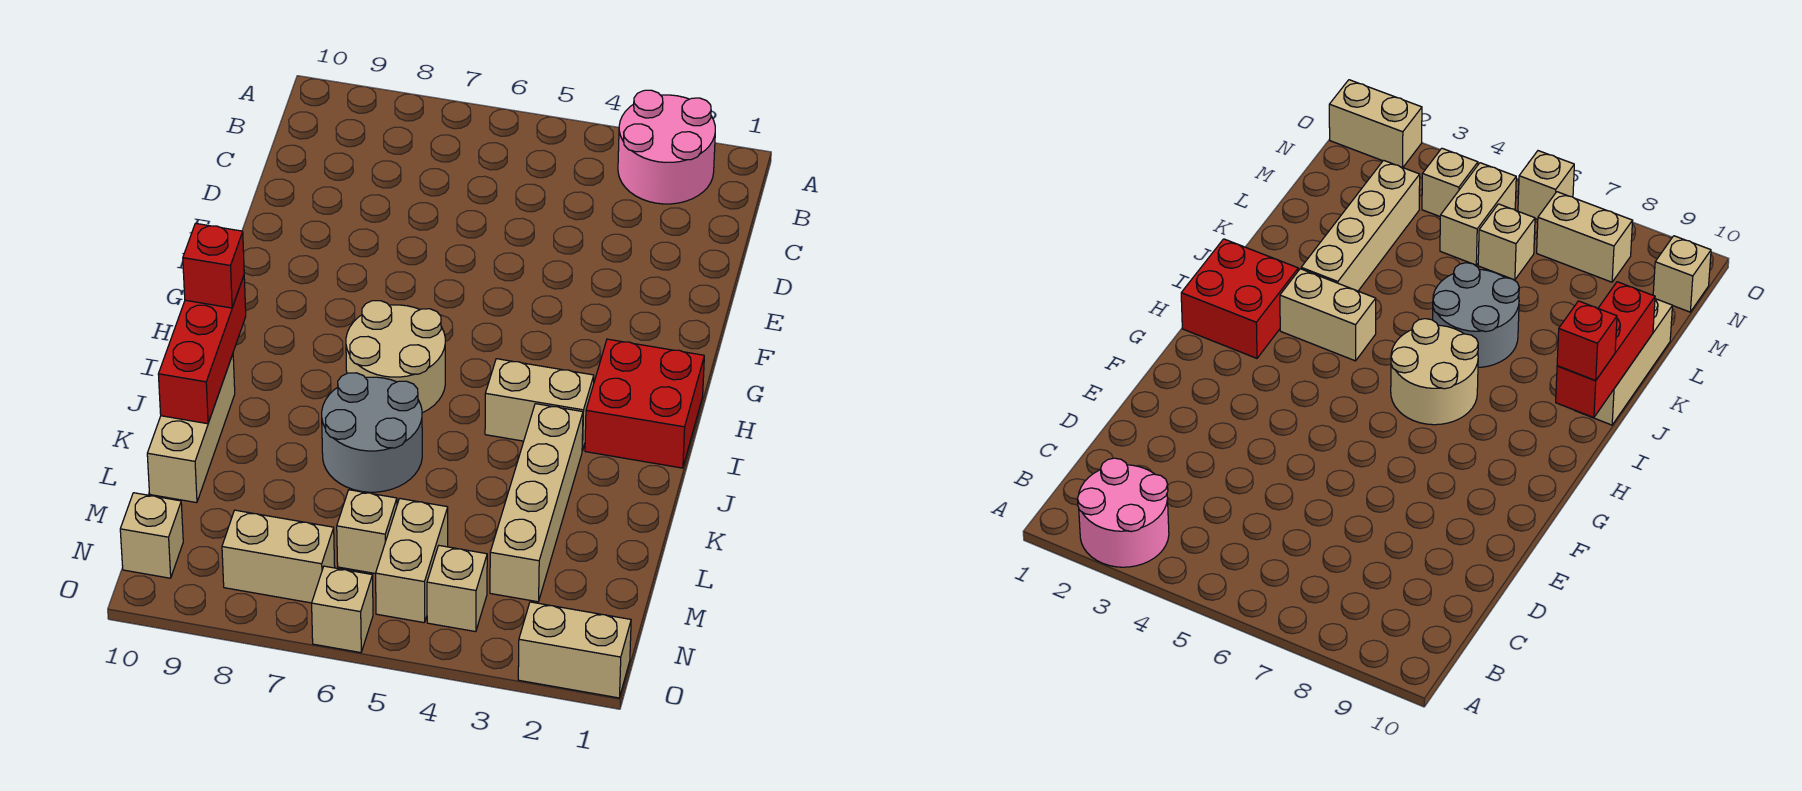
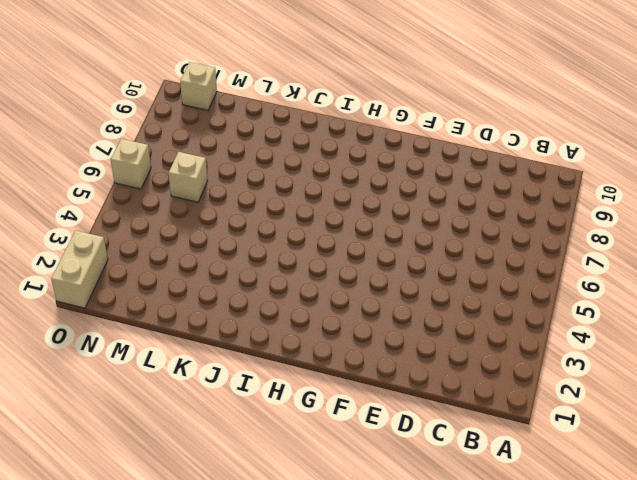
none -> pink round brick A2:B3 level 1
none -> red brick H1:I2 level 1
none -> tan round brick H6:I7 level 1

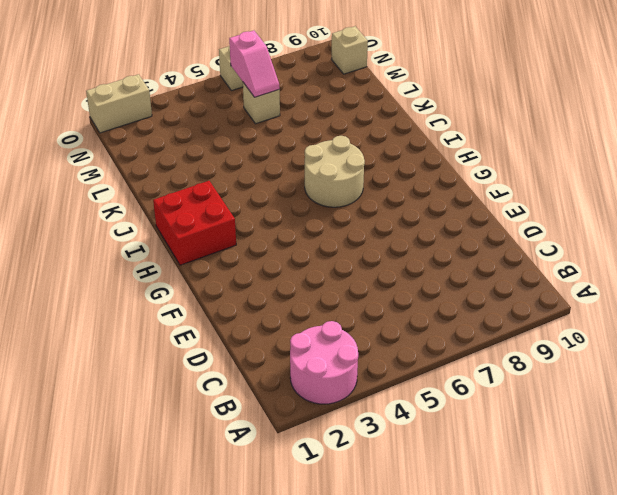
pink slope M6:N6 level 2 top N -> none
none -> tan brick I3:I4 level 1
none -> tan brick J3:M3 level 1
none -> grey round brick J6:K7 level 1

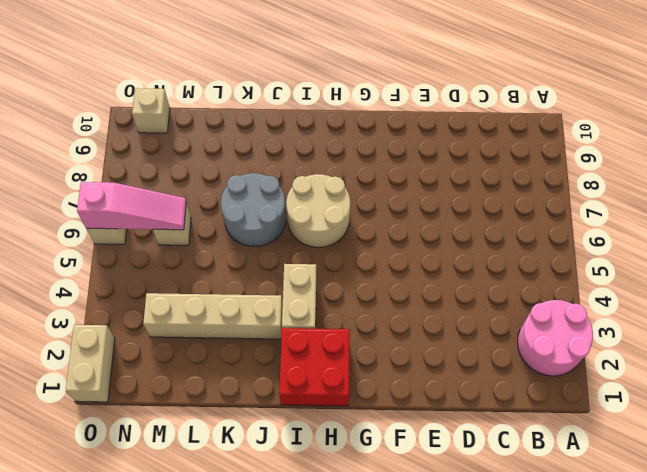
pink slope M6:O6 level 2 top O -> none
none -> tan brick J10:L10 level 1
none -> tan brick M5:N5 level 1
none -> tan brick N4 level 1

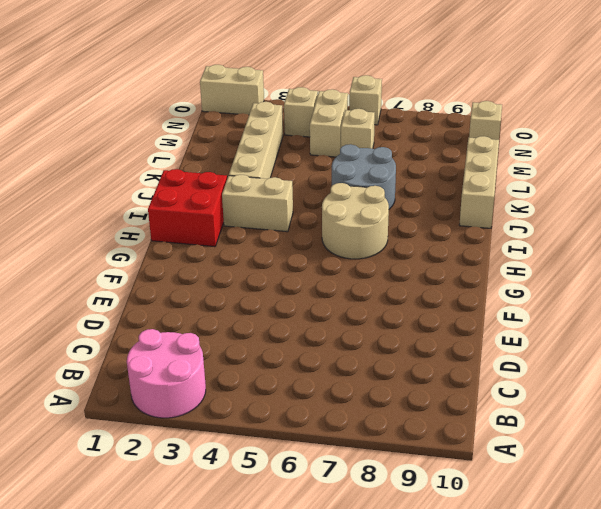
none -> tan brick N7:N8 level 1
none -> red brick I10:K10 level 2
none -> red brick I10 level 3

